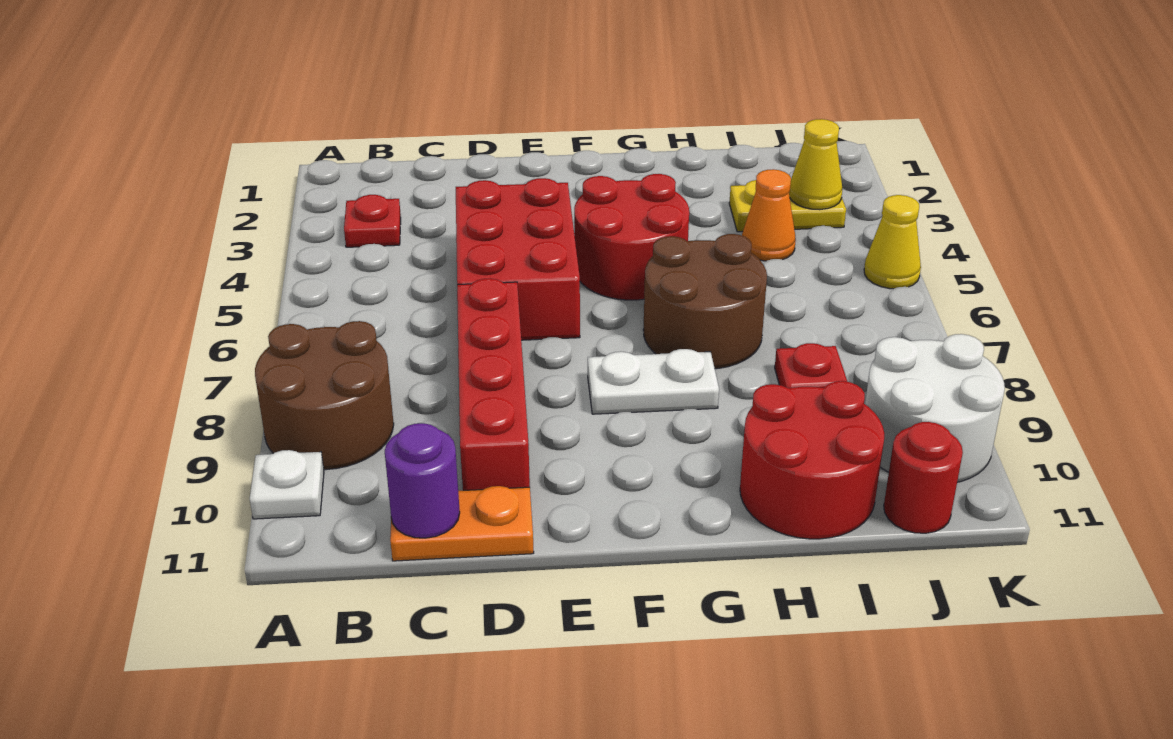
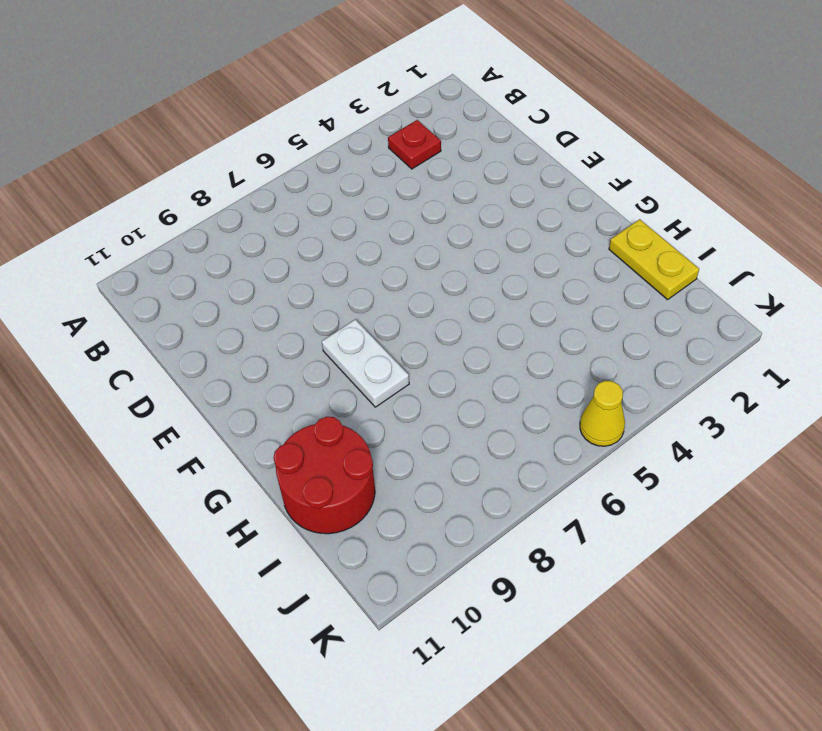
yellow plate H1:I1 level 1 -> yellow plate I3:J3 level 1
none -> brown round brick A8:B9 level 1
none -> white plate A10 level 1
none -> orange plate C11:D11 level 1

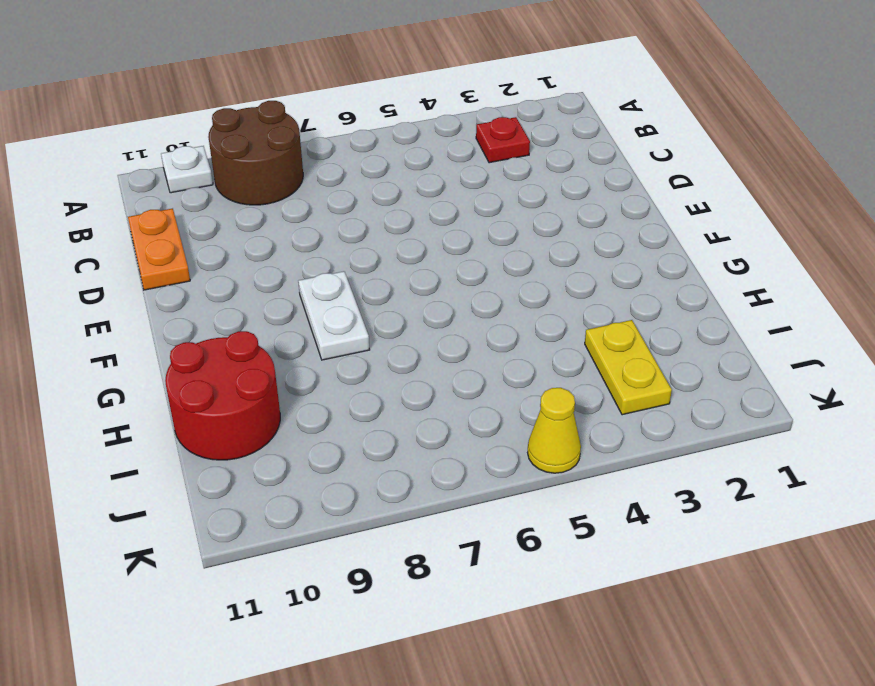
none -> red brick D4:E6 level 1
none -> red brick D7:D10 level 1
none -> red round brick F4:G5 level 1

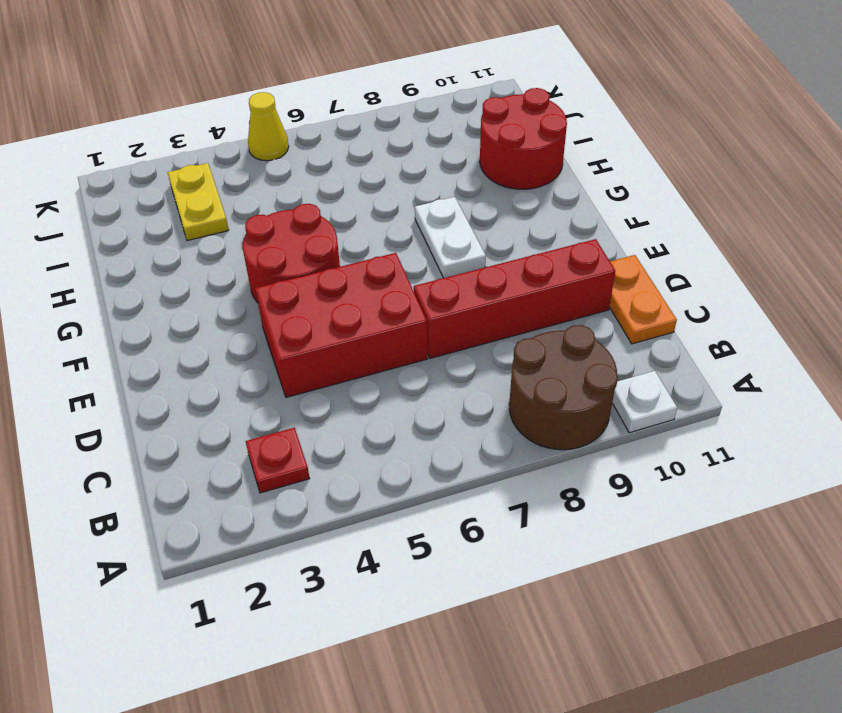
none -> brown round brick G6:H7 level 1
none -> orange cone I4 level 1
none -> red plate I8 level 1

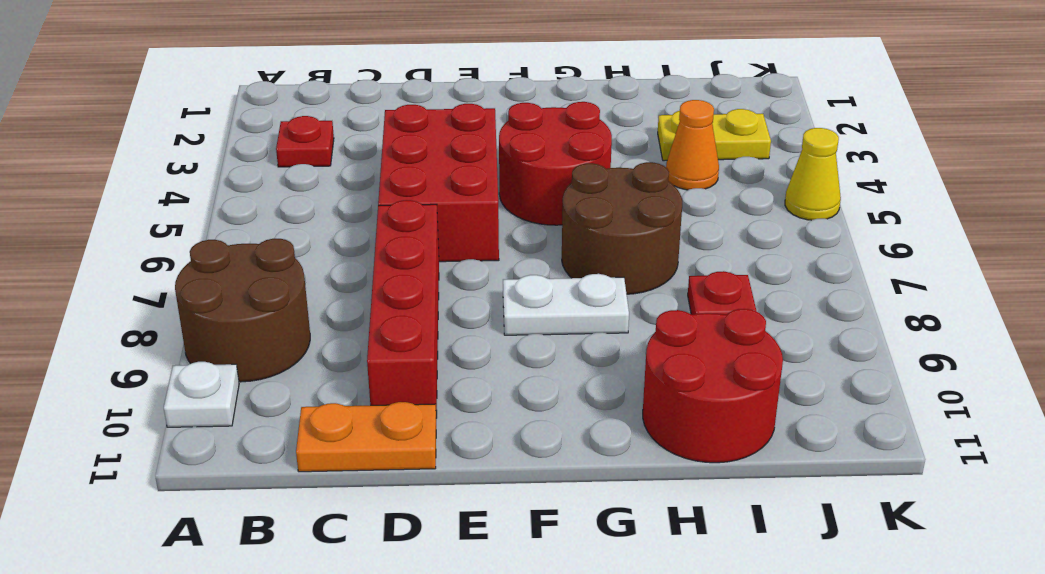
none -> white round brick J9:K10 level 1
none -> red round brick J11 level 1
none -> purple round brick C11 level 2

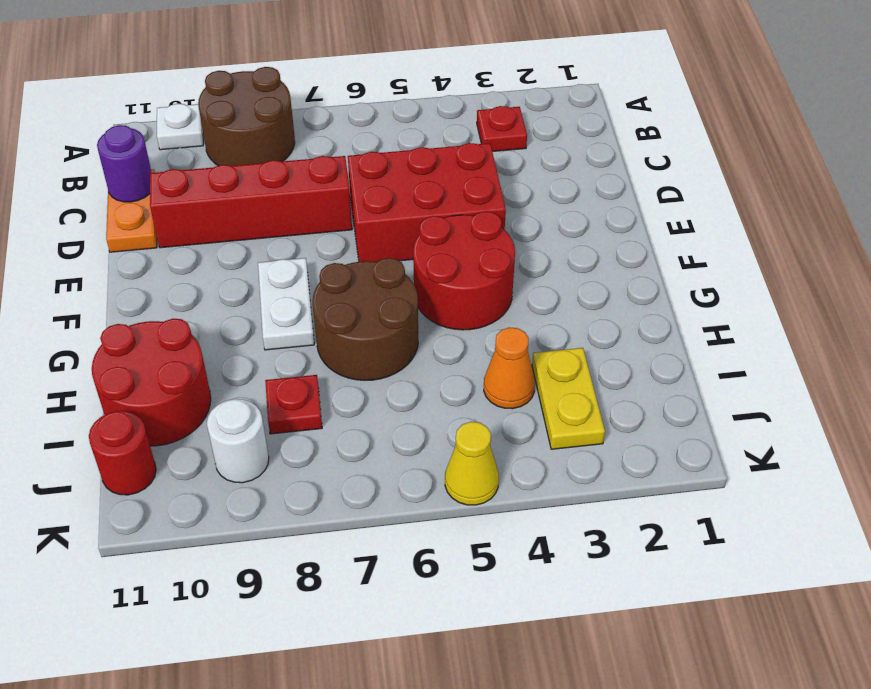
white round brick J9 level 1 -> white round brick J9:K10 level 1
none -> yellow cone J3 level 2

